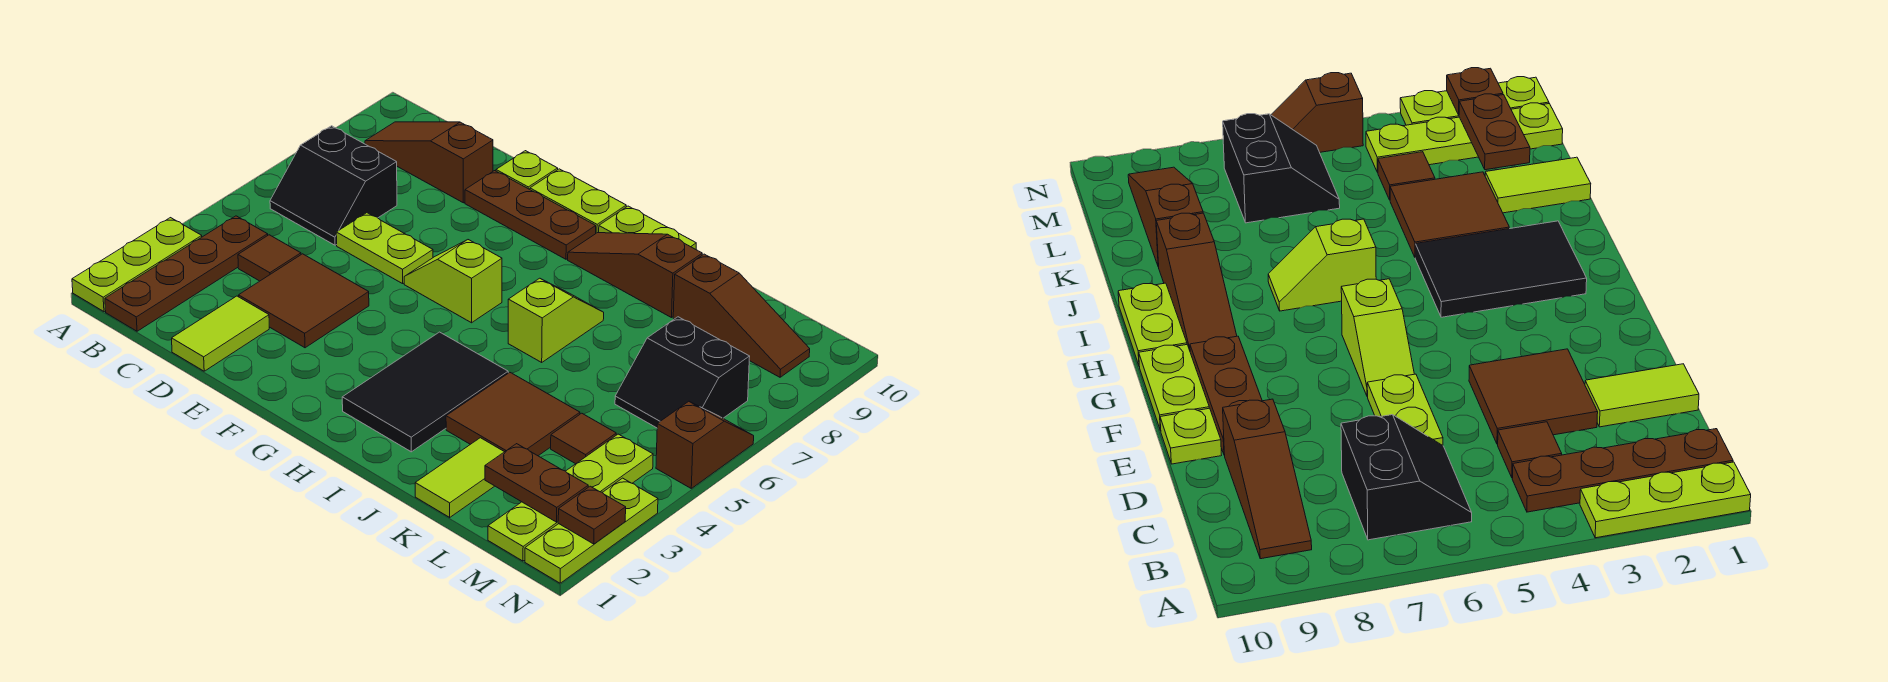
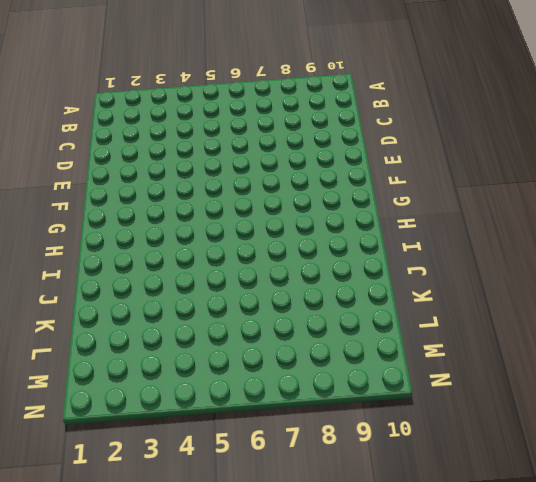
none -> lime plate A1:A3 level 1
none -> brown plate B1:B4 level 1
none -> black slope B6:C7 level 1 top 7

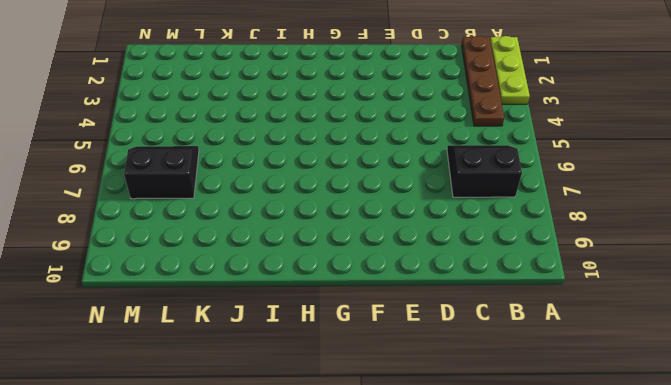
none -> brown slope B9:D9 level 1 top D
none -> brown tile C4 level 1
none -> lime tile D1:D2 level 1

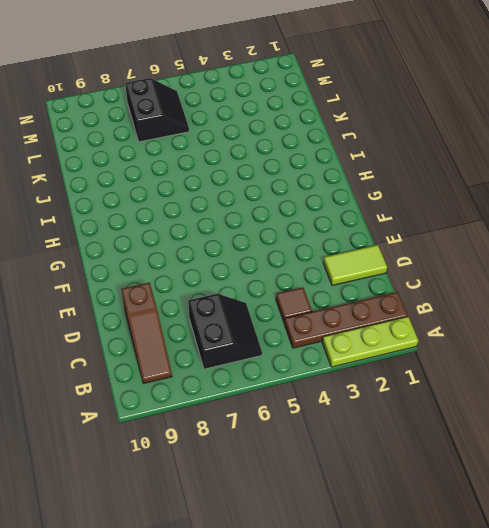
none -> brown tile D3:E4 level 1
none -> lime plate D6:E6 level 1
none -> brown plate E9:G9 level 1

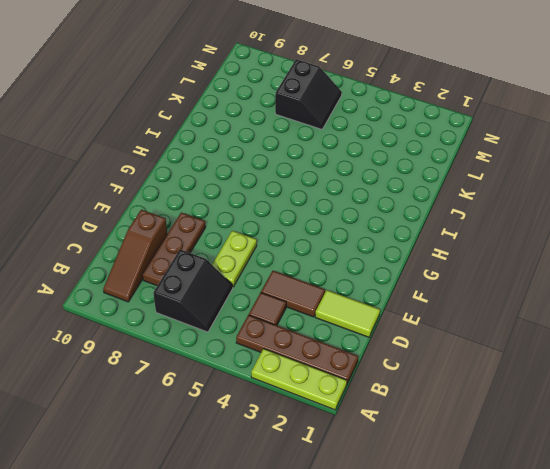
brown plate C8:E8 level 1 -> brown plate E9:G9 level 1
brown tile D3:D4 level 1 -> brown tile D3:E4 level 1
none -> lime plate E10 level 1
none -> lime slope F6:G6 level 1 top G
none -> lime plate F10:G10 level 1

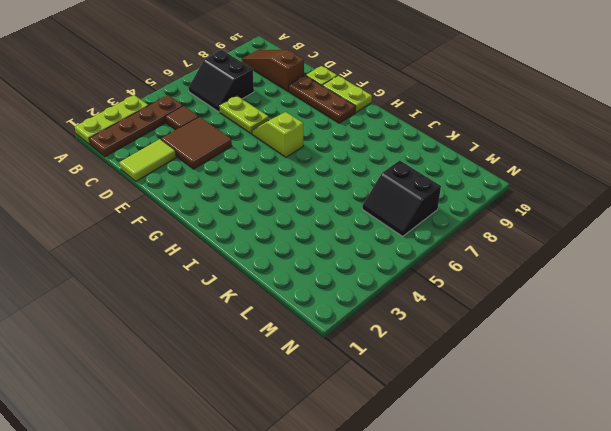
none -> black tile H2:I4 level 1
none -> brown slope H9:J9 level 1 top J
none -> lime plate H10:I10 level 1

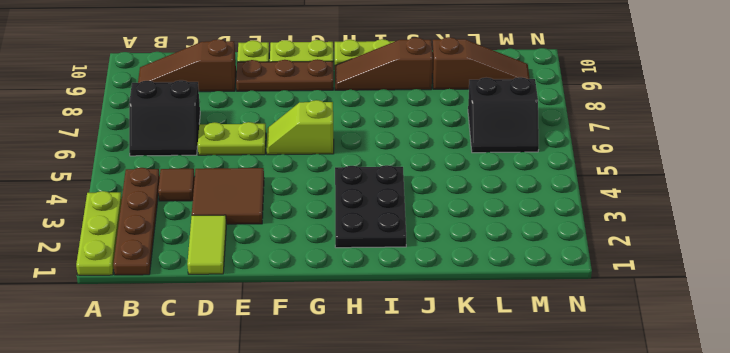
black plate H2:I4 level 1 -> black tile H2:I4 level 1
none -> lime slope I6:I7 level 1 top 6
none -> brown tile J3:K4 level 1
none -> lime tile K1:K2 level 1

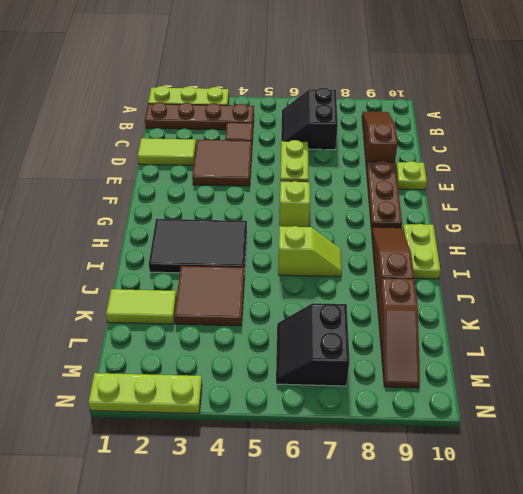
none -> lime plate F10:G10 level 1
none -> brown tile L4 level 1
none -> lime plate M1:M4 level 1

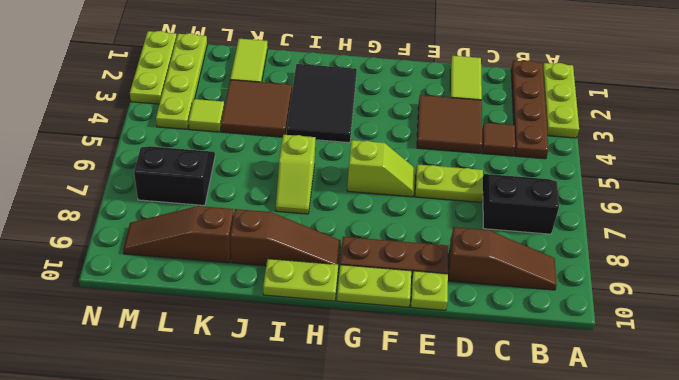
lime tile L4 level 1 -> brown tile L4 level 1
none -> brown slope N5:N6 level 1 top 5
none -> brown plate L2:M2 level 2
none -> brown plate N2 level 2

